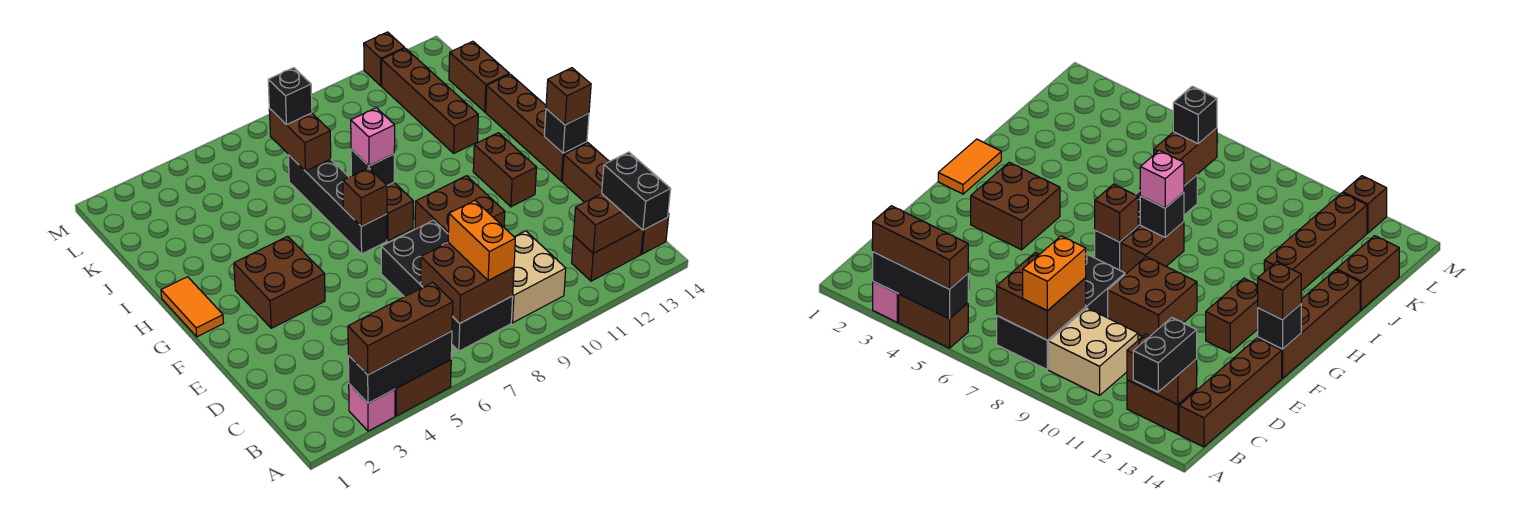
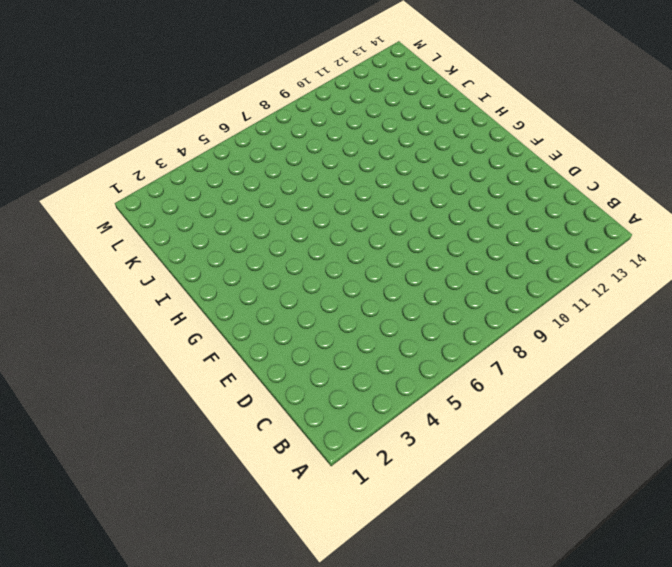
none -> pink brick A3 level 1
none -> brown brick A4:A5 level 1
none -> black brick B7:E8 level 1

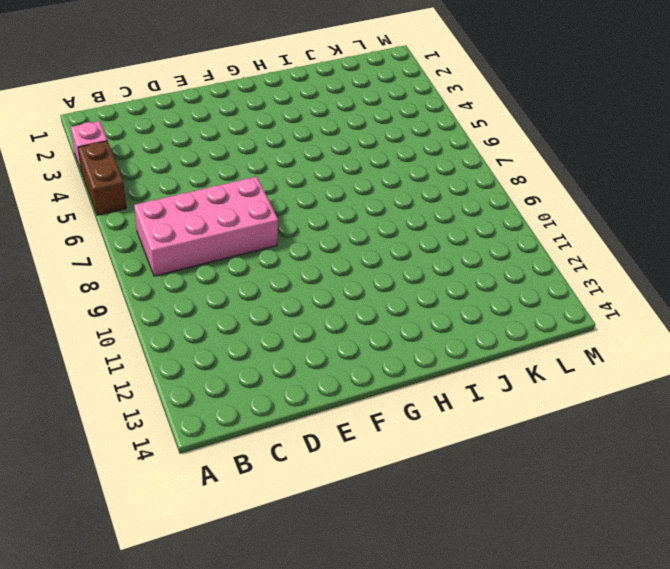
pink brick B7:E8 level 1 -> black brick B7:E8 level 1
none -> tan brick B9:C10 level 1
none -> brown brick B12:B13 level 1
none -> brown brick B14:E14 level 1

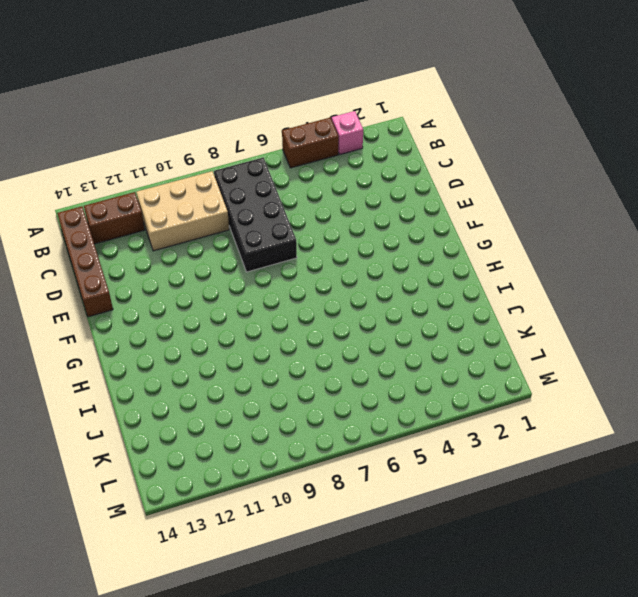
tan brick B9:C11 level 1 -> tan brick B9:C10 level 1
none -> brown brick E9:F10 level 1
none -> brown brick F3:G4 level 1
none -> brown brick F12:G12 level 1

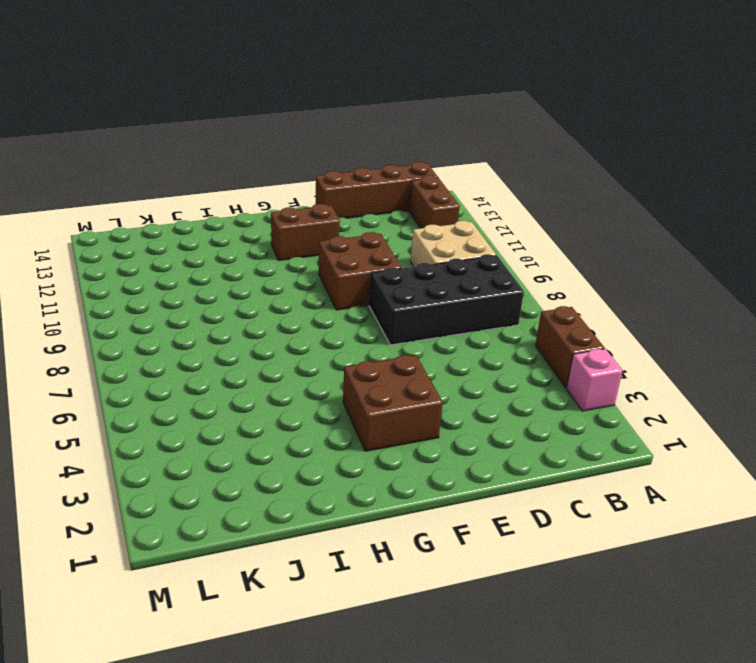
none -> brown brick F14:I14 level 1
none -> orange tile G1:H1 level 1
none -> black brick G7:J7 level 1

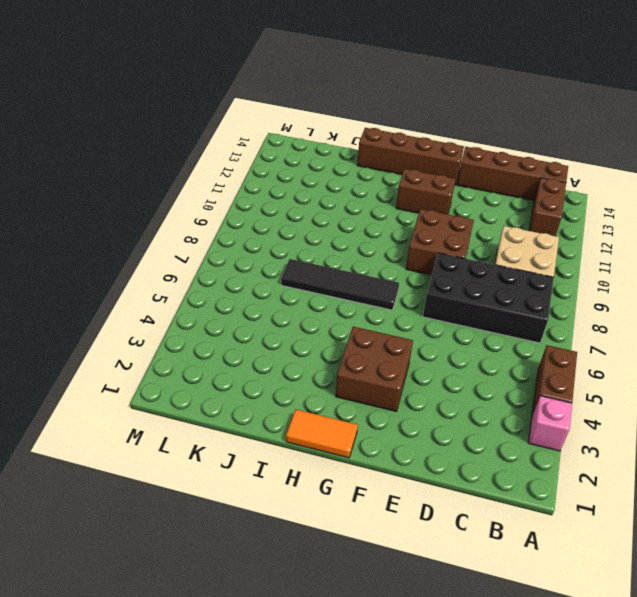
black tile G7:J7 level 1 -> black brick G7:J7 level 1
none -> brown brick G8:H8 level 1
none -> brown brick I12:L12 level 1
none -> brown brick J14:K14 level 1

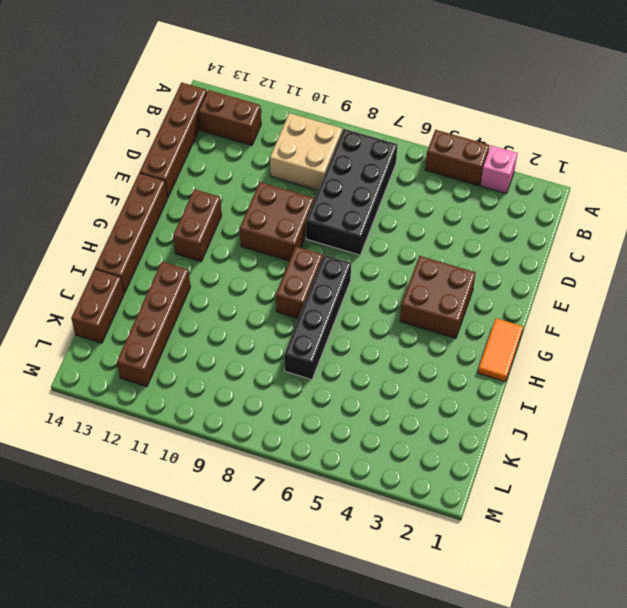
none -> brown brick M12 level 1
none -> black brick A3:A5 level 2
none -> brown brick B7:C8 level 2

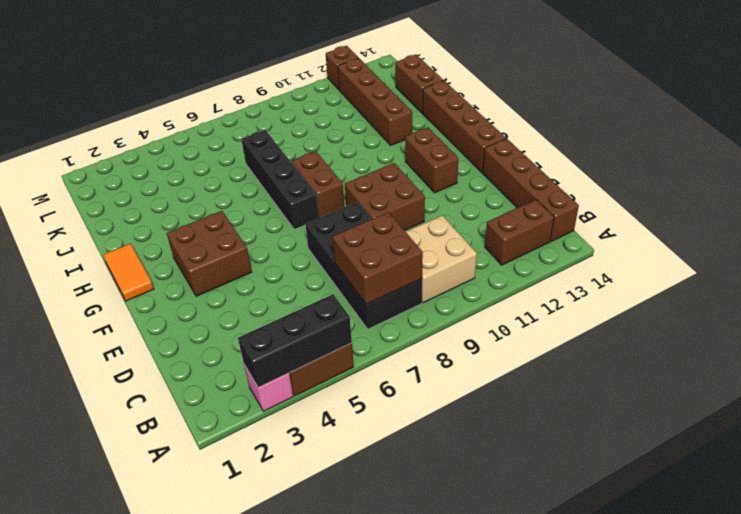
none -> brown brick B12:B13 level 2
none -> black brick F14 level 2
none -> brown brick G7 level 2

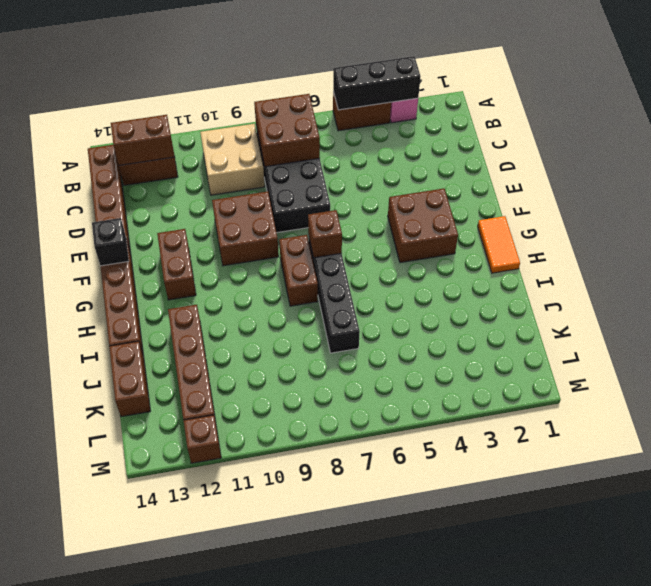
none -> black brick H8 level 2
none -> brown brick J7:K7 level 2
none -> brown brick A3:A5 level 3

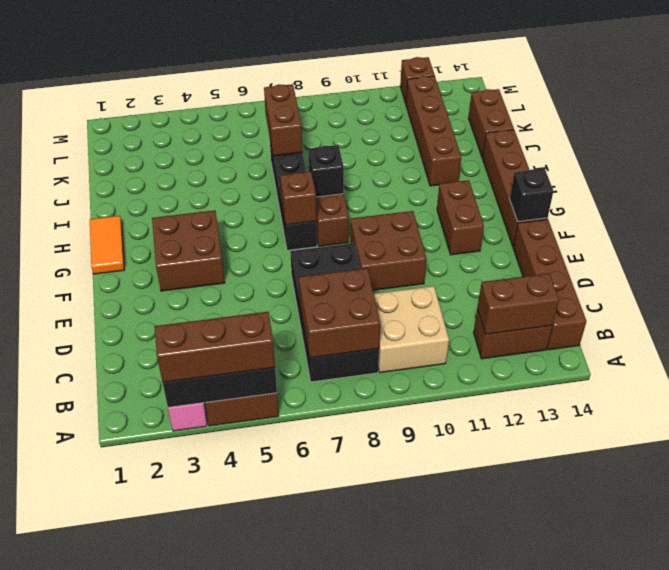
none -> black brick A13:B13 level 3
none -> orange brick B8:C8 level 3
none -> brown brick F14 level 3

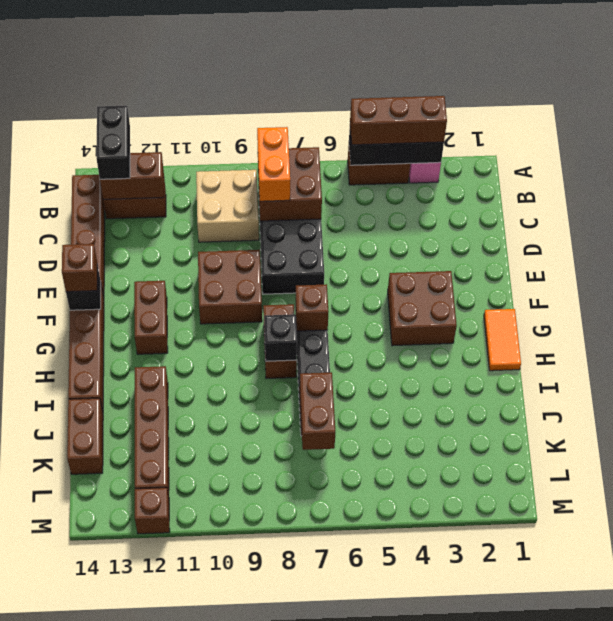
none -> pink brick H8 level 3
none -> black brick K7 level 3

